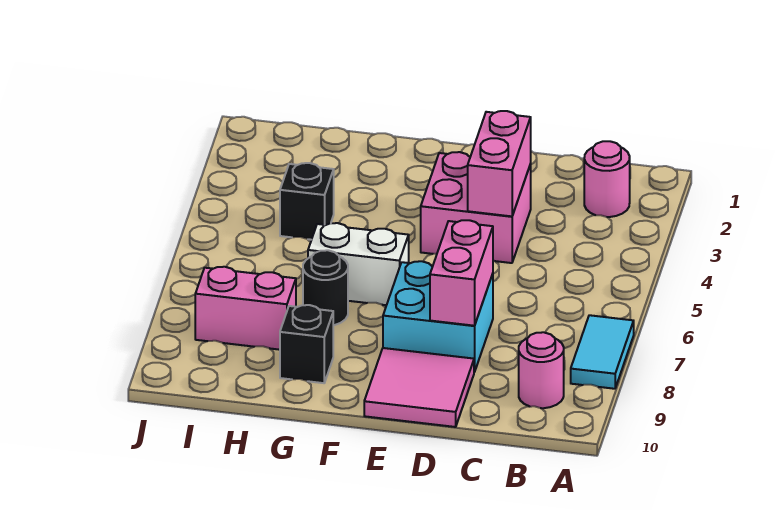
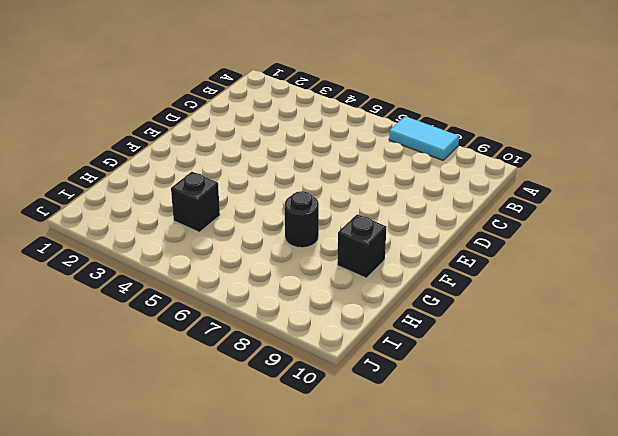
none -> pink round brick B2 level 1
none -> pink round brick B9 level 1
none -> pink brick D3:E4 level 1

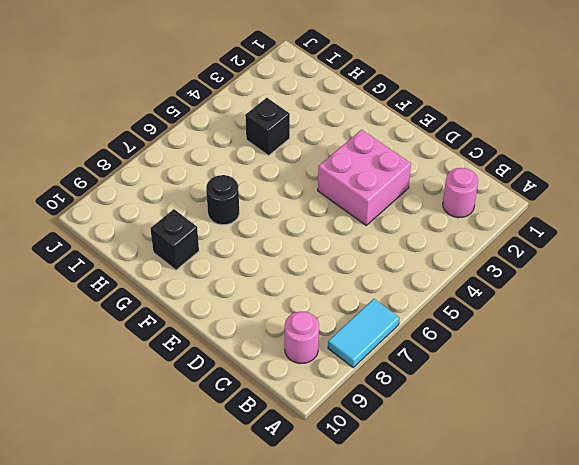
none -> cyan brick D7:E8 level 1
none -> pink tile D9:E10 level 1
none -> white brick F6:G6 level 1

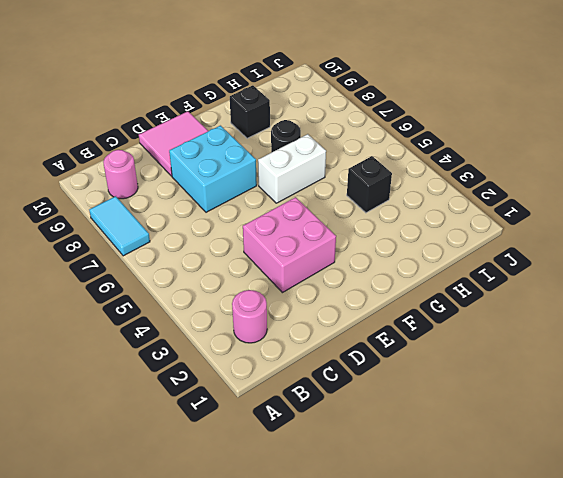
none -> pink brick H8:I8 level 1
none -> pink brick D3:D4 level 2
none -> pink brick D7:D8 level 2

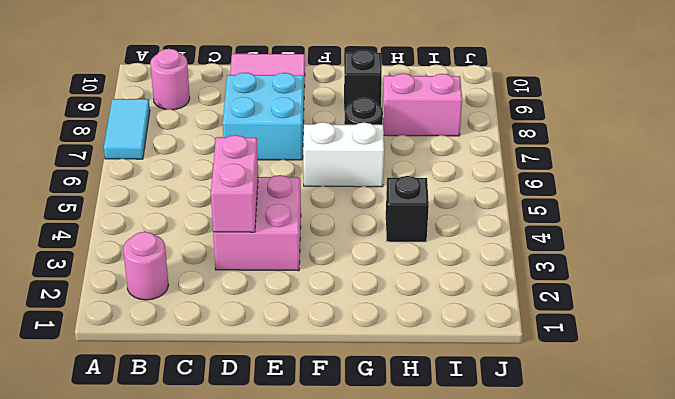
none -> pink brick D7:D8 level 2

